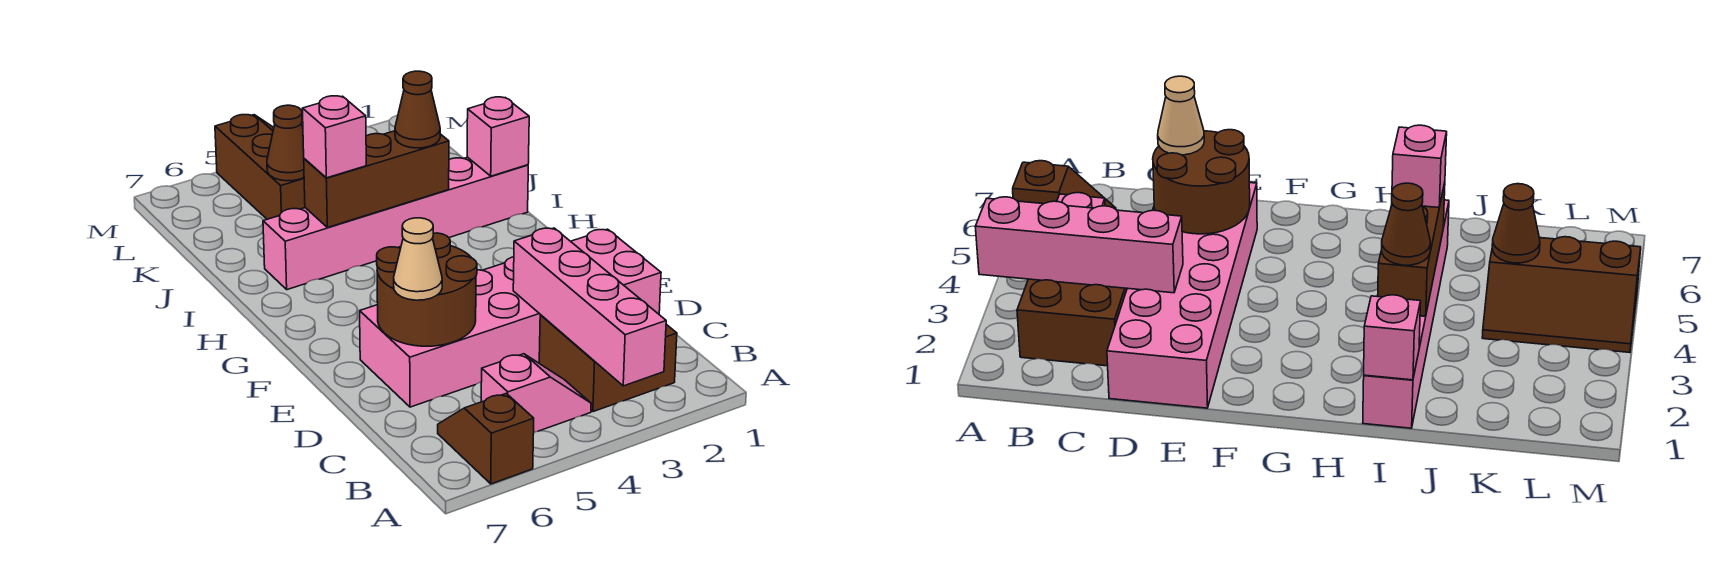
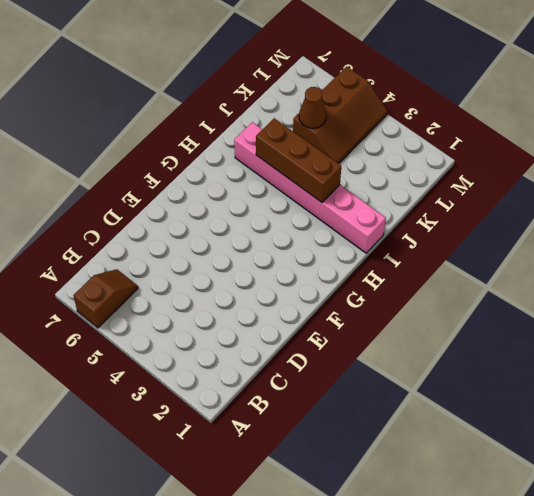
none -> brown brick B2:C3 level 1
none -> pink slope B4:B5 level 1 top 5
none -> pink brick D1:E6 level 1

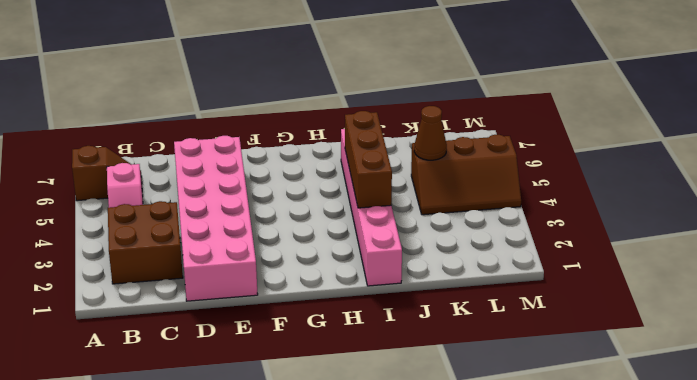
none -> pink brick A3:D3 level 2
none -> brown round brick D5:E6 level 2
none -> pink brick I1 level 2

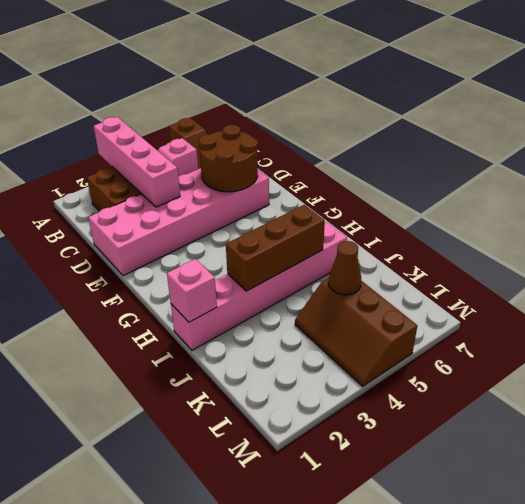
none -> tan cone D6 level 3
none -> brown cone I3 level 3
none -> pink brick I5 level 3

